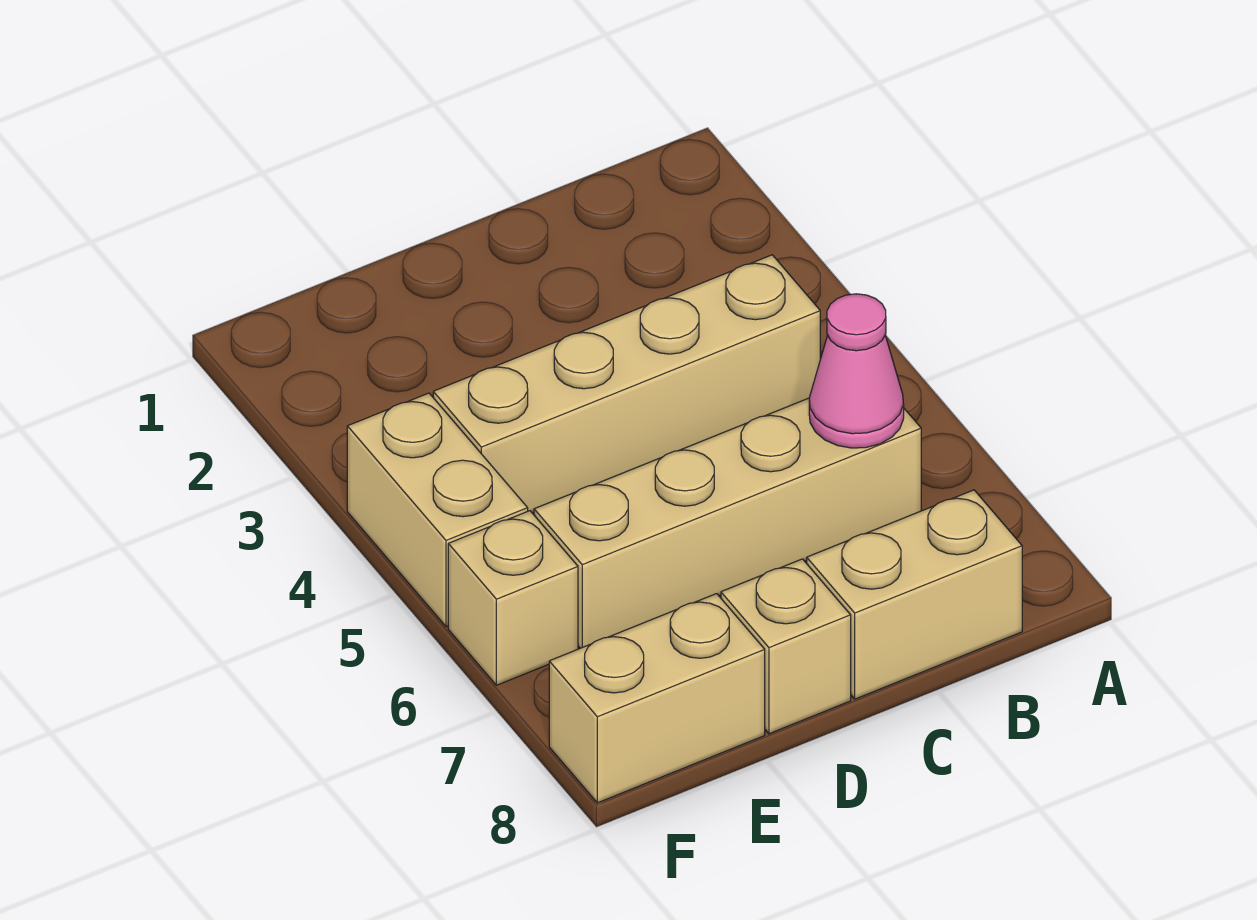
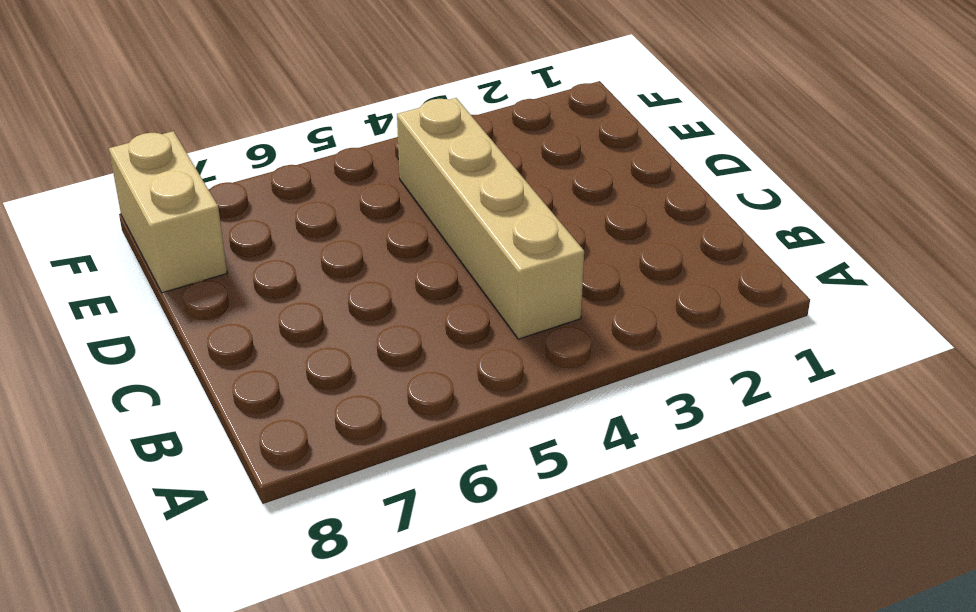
none -> tan brick B6:E6 level 1
none -> tan brick B8:C8 level 1

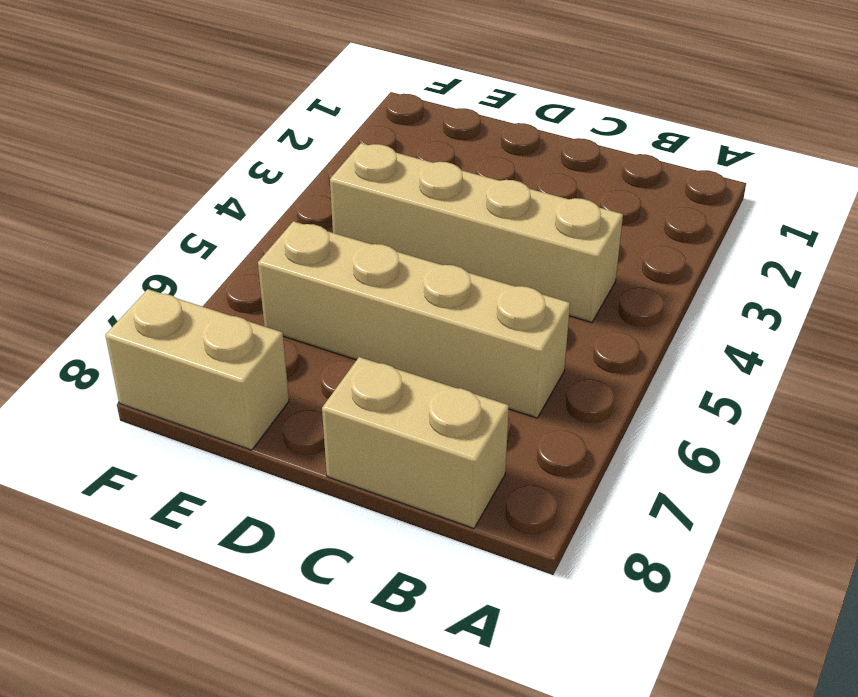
none -> tan brick D8 level 1
none -> tan brick F4:F5 level 1

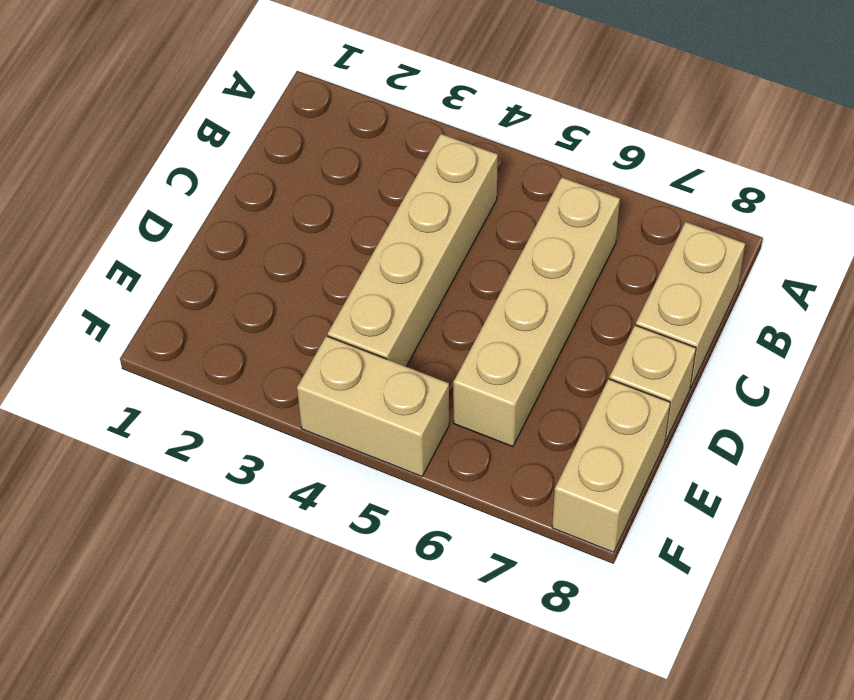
none -> tan brick F6 level 1
none -> pink cone B6 level 2

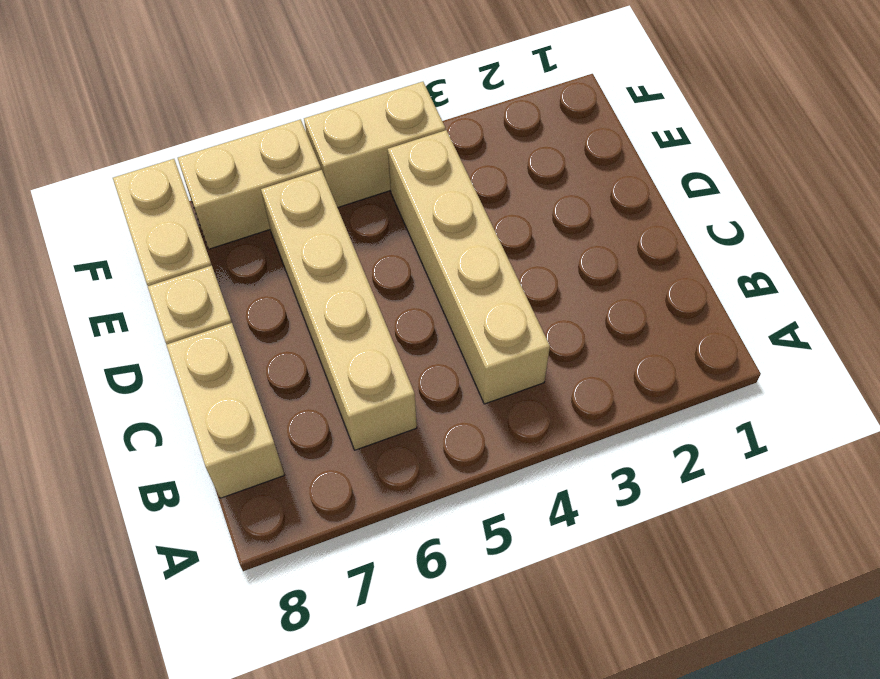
tan brick F6:F7 level 1 -> tan brick F6 level 1
none -> pink cone B6 level 2

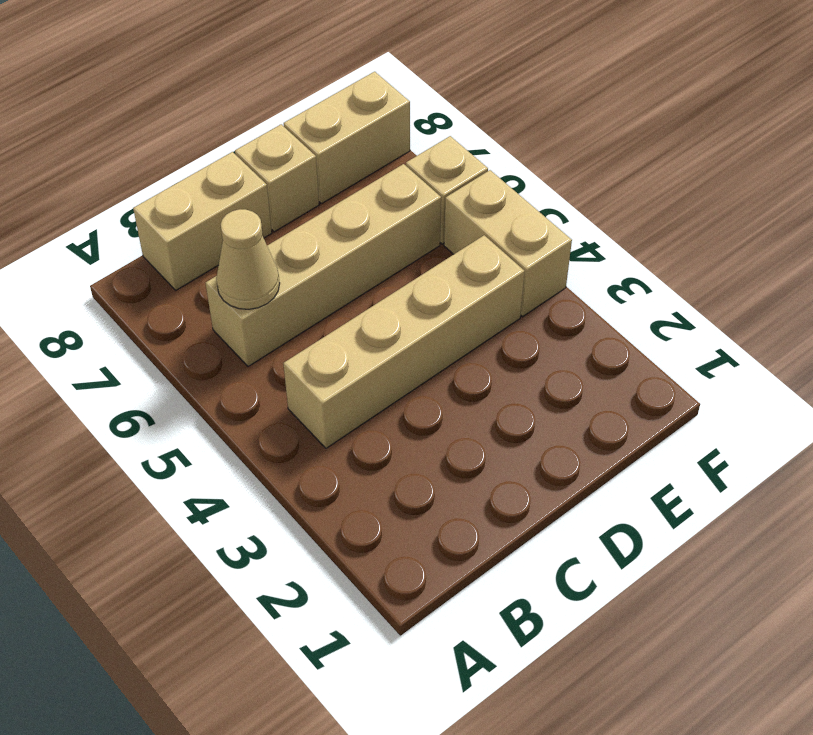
tan cone B6 level 2 -> pink cone B6 level 2

